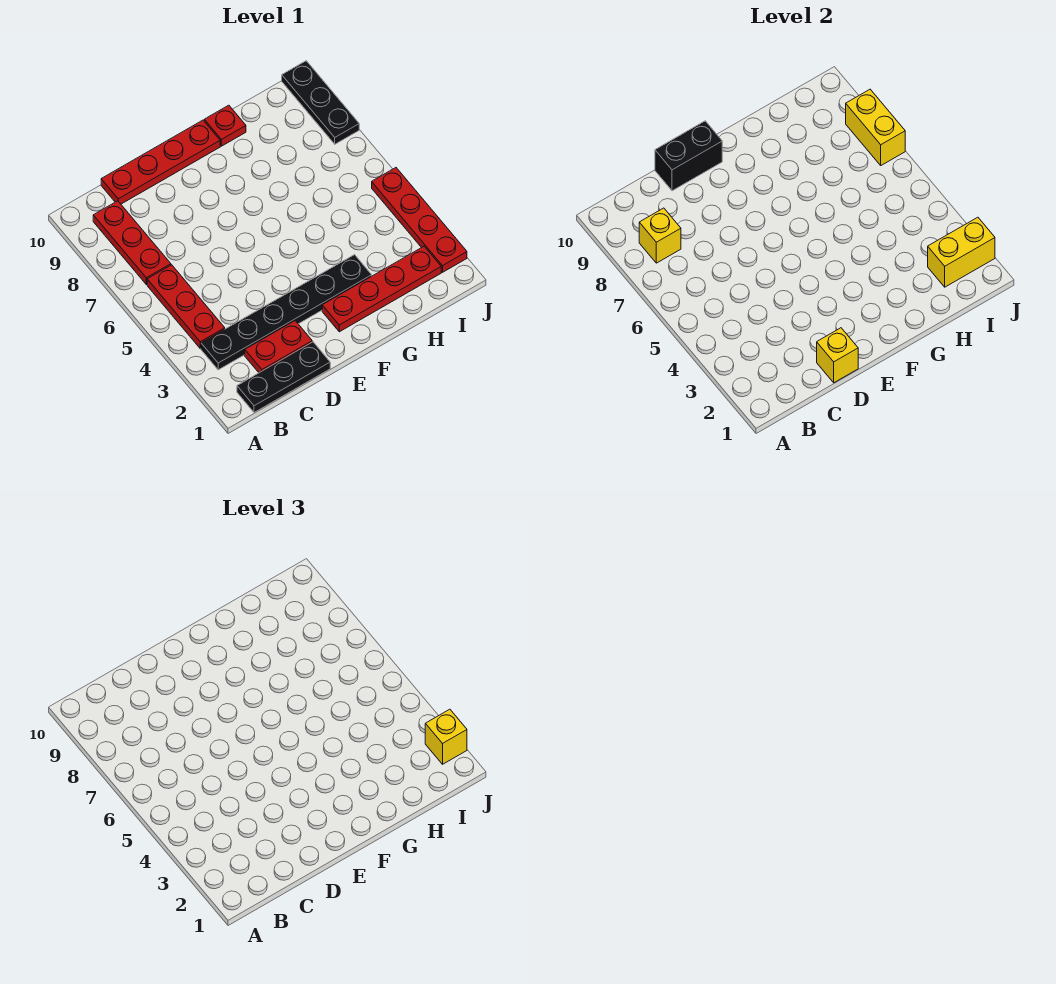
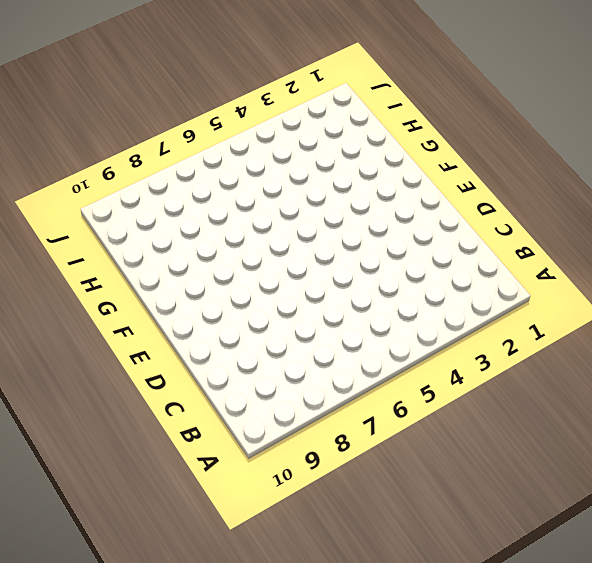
none -> black plate B1:D1 level 1
none -> black plate B3:G3 level 1
none -> red plate B4:B6 level 1

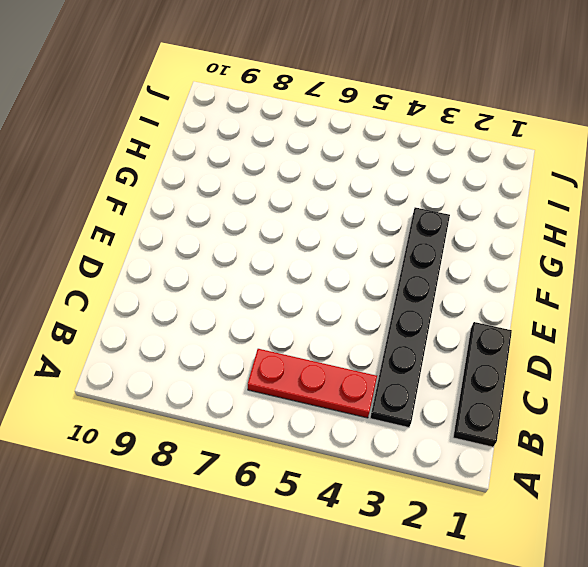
none -> red plate B7:B9 level 1
none -> red plate C2:D2 level 1
none -> red plate C10:F10 level 1

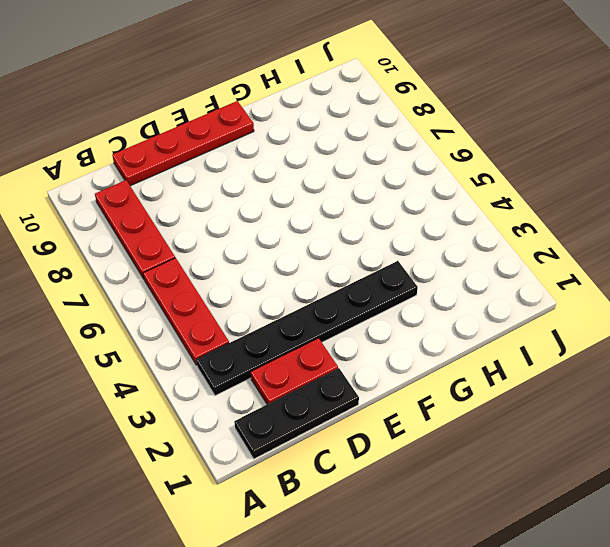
none -> red plate F2:I2 level 1
none -> red plate G10 level 1
none -> red plate J2:J5 level 1

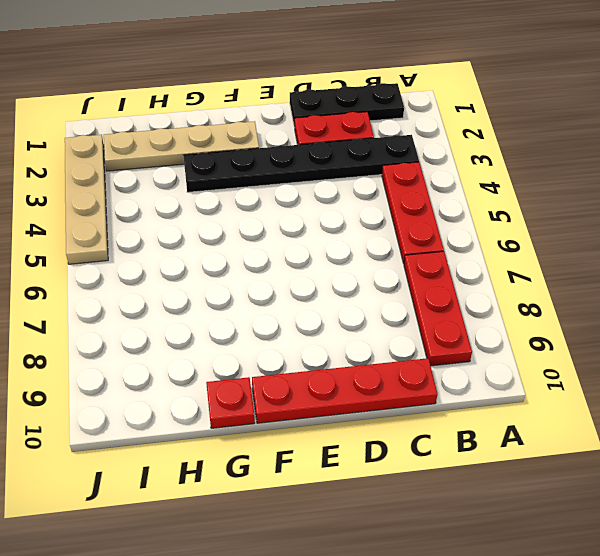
tan plate F2:I2 level 1 -> red plate F2:I2 level 1
tan plate J2:J5 level 1 -> red plate J2:J5 level 1
none -> black plate J8:J10 level 1
none -> yellow brick B8 level 2
none -> yellow brick D1 level 2

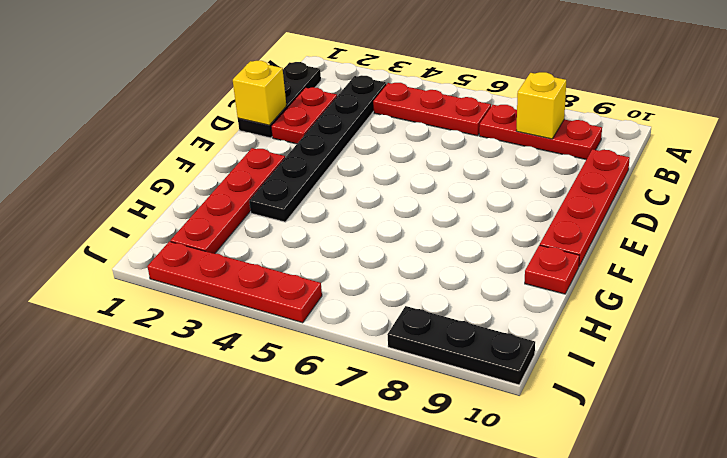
none -> black brick D10:E10 level 2
none -> yellow brick I2:J2 level 2
none -> yellow brick J7:J8 level 2

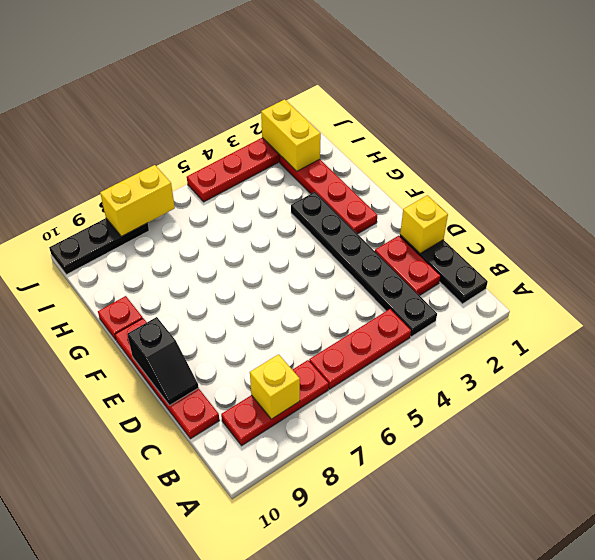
black slope D10:E10 level 2 top E -> black brick D10:E10 level 2
none -> yellow brick J2 level 3

